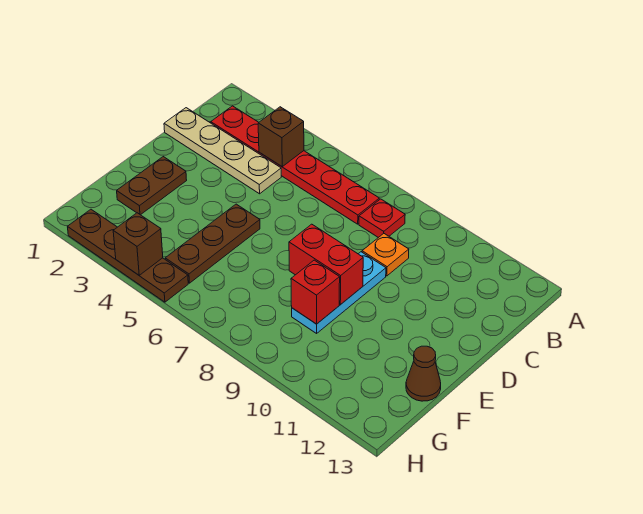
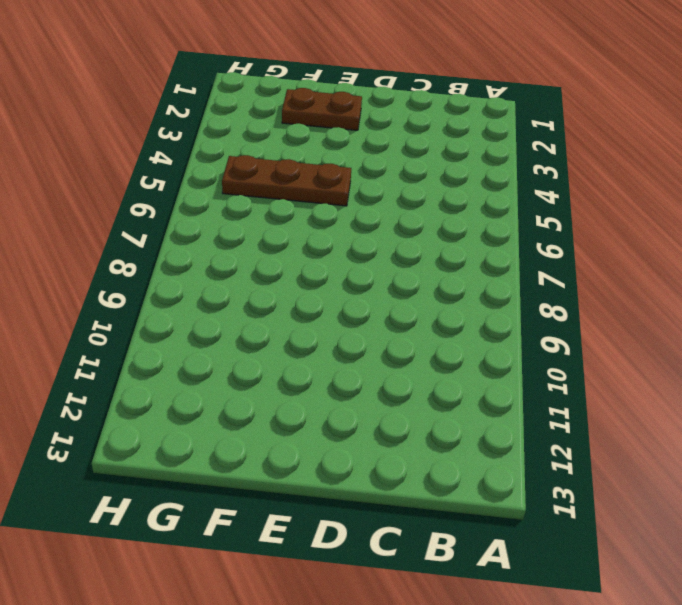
none -> red plate B2:B7 level 1
none -> red plate B8 level 1
none -> tan plate C1:C4 level 1

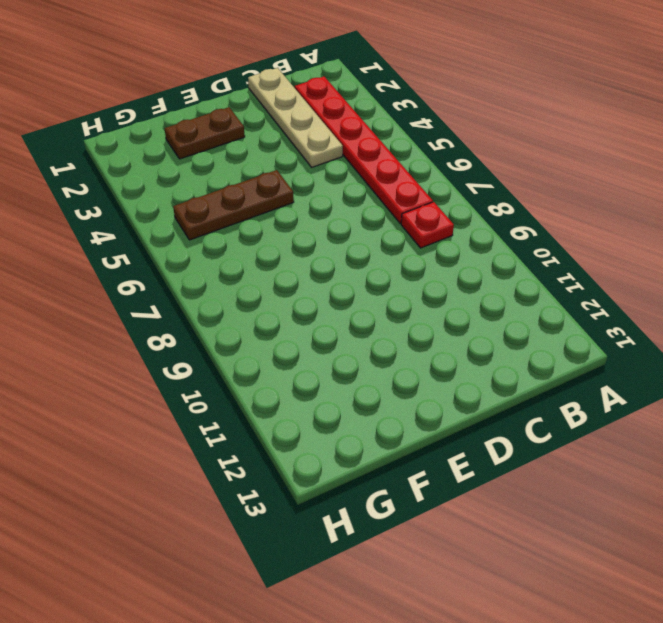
none -> orange plate C9 level 1
none -> cyan plate D9:F9 level 1
none -> brown cone F13 level 1

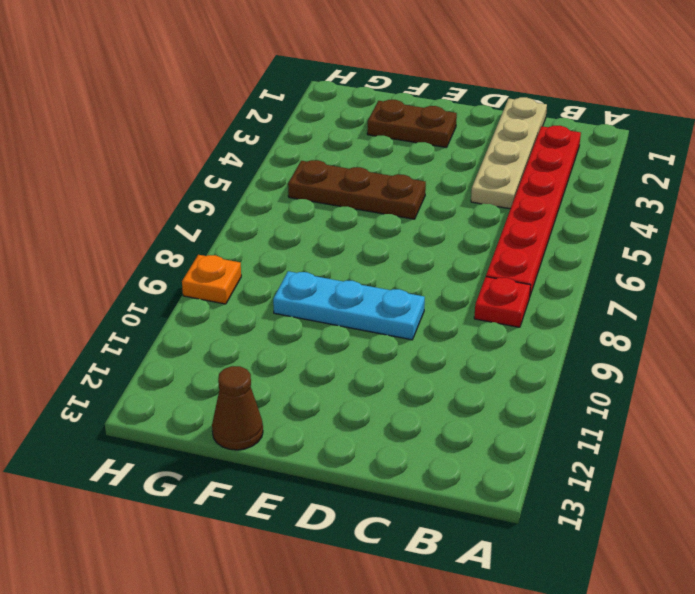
orange plate H9 level 1 -> orange plate C9 level 1
none -> brown plate H2:H5 level 1
none -> brown brick B4 level 2
none -> red brick E8:E9 level 2

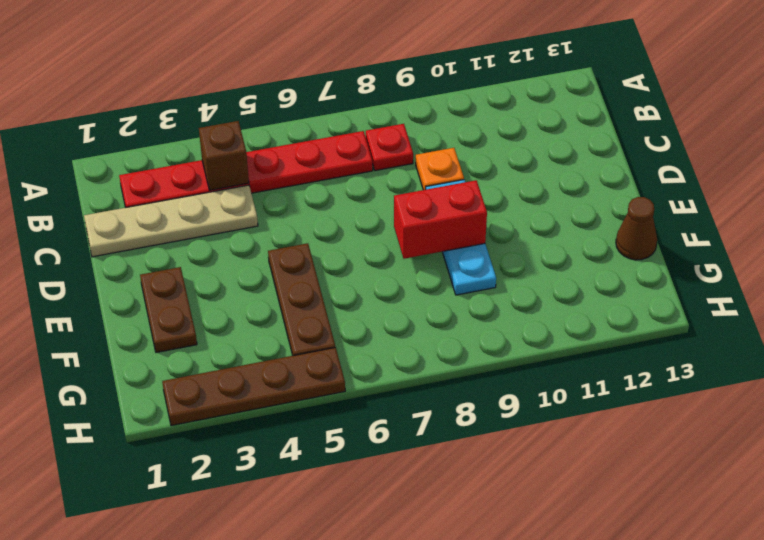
none -> red brick F9 level 2
none -> brown brick H4 level 2

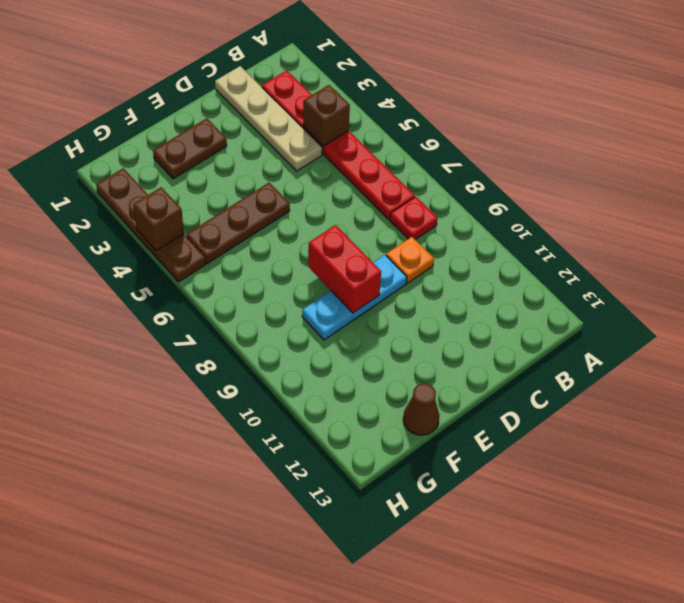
none -> red brick F9 level 2

